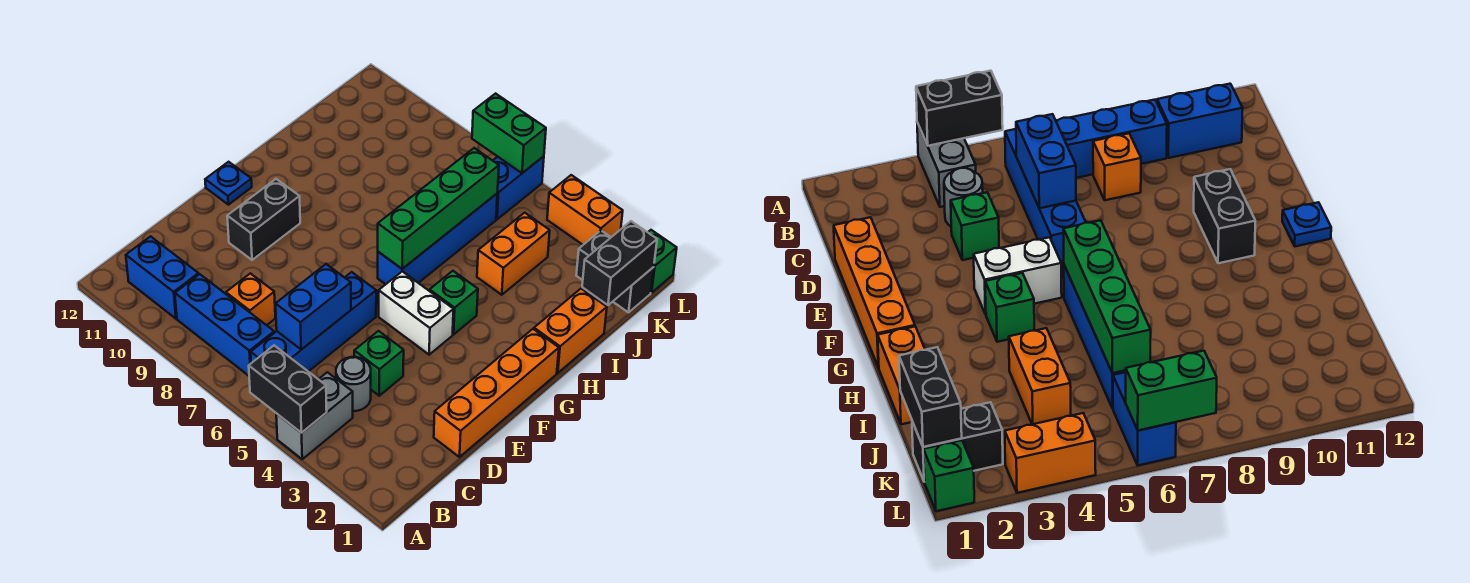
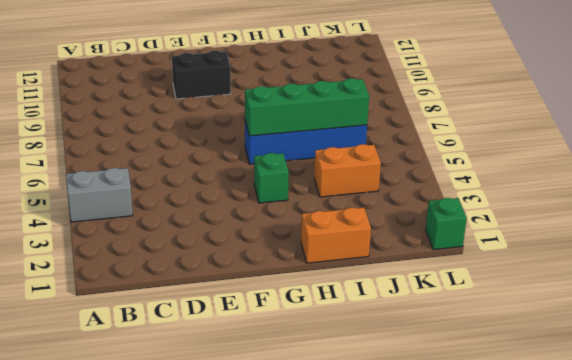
none -> blue brick B6:E6 level 1
none -> blue brick B7:B9 level 1
none -> blue brick B10:B11 level 1

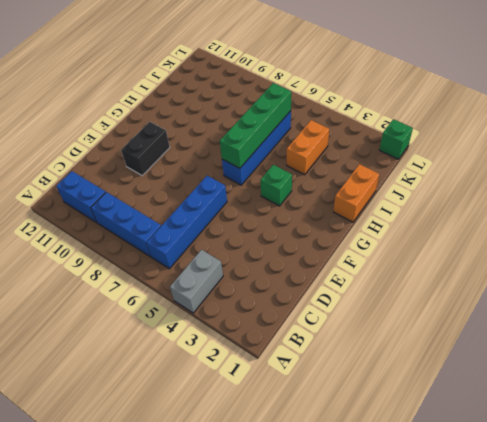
none -> grey round brick C4 level 1
none -> orange brick C8 level 1
none -> orange brick D1:G1 level 1

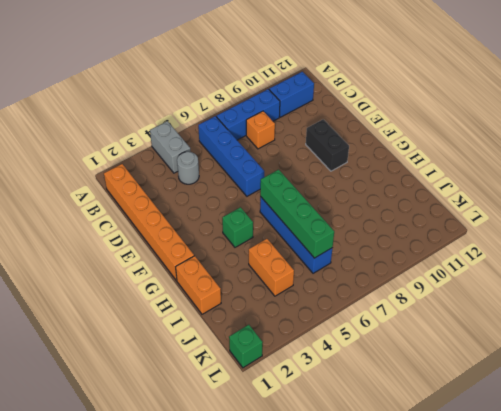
orange brick B1:G1 level 1 -> orange brick D1:G1 level 1
none -> green brick D4 level 1
none -> white brick F4:F5 level 1
none -> blue plate F12 level 1

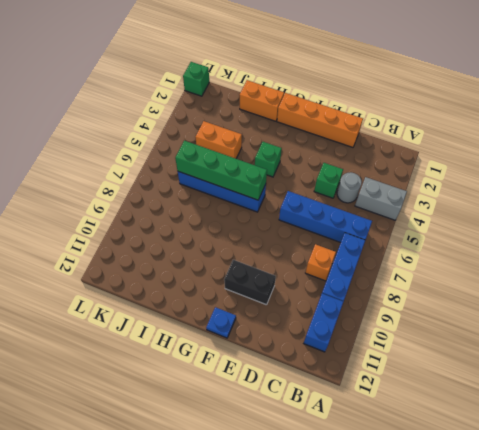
none -> white brick F4:F5 level 1
none -> black brick K1:K2 level 1
none -> blue brick K6:L6 level 1

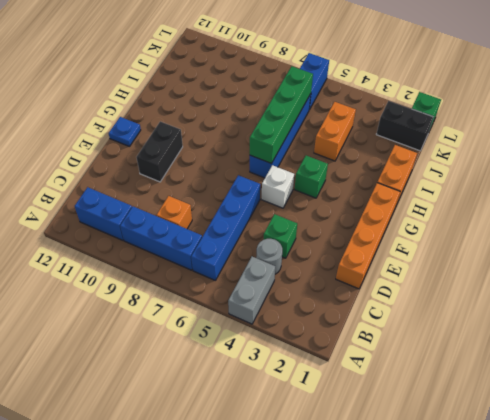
white brick F5 level 1 -> white brick F4:F5 level 1
none -> orange brick L3:L4 level 1
none -> black brick A4:A5 level 2
none -> blue brick C6:D6 level 2

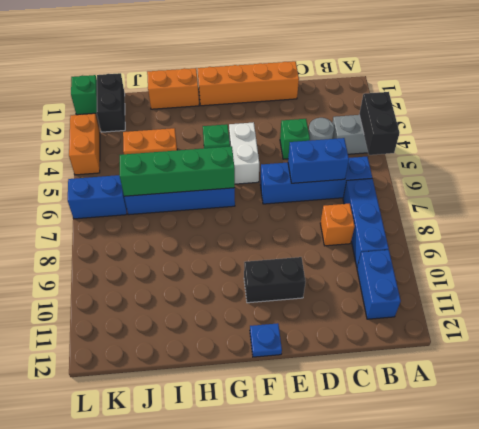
none -> black brick J1:K1 level 2
none -> green brick L6:L7 level 2

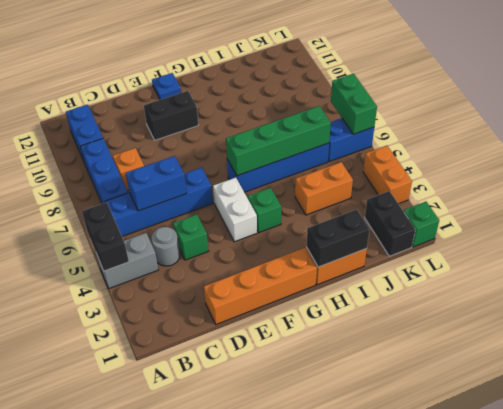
black brick H1:I1 level 2 -> black brick J1:K1 level 2

